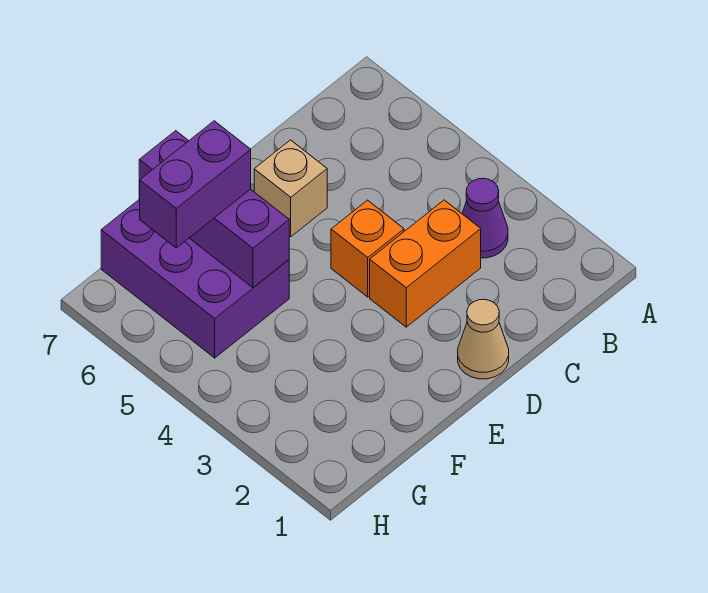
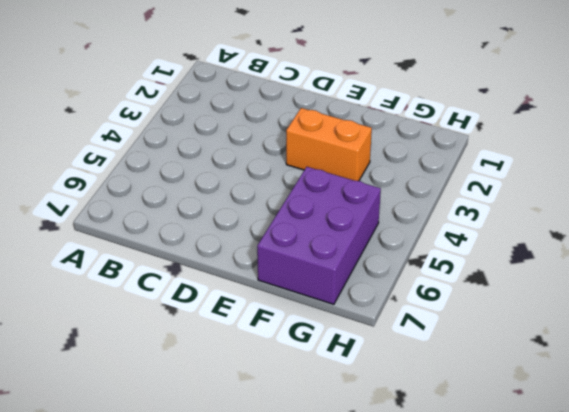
orange brick E3:F3 level 1 -> orange brick C3:D3 level 1
none -> purple cone B3 level 1
none -> tan cone D1 level 1

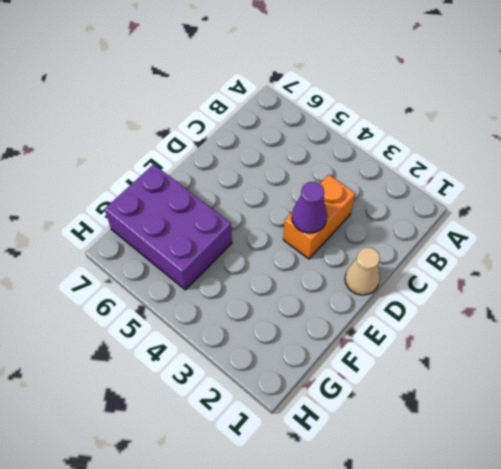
purple cone D3 level 2 -> purple cone B3 level 1
none -> orange brick D4 level 1
none -> tan brick D6 level 1

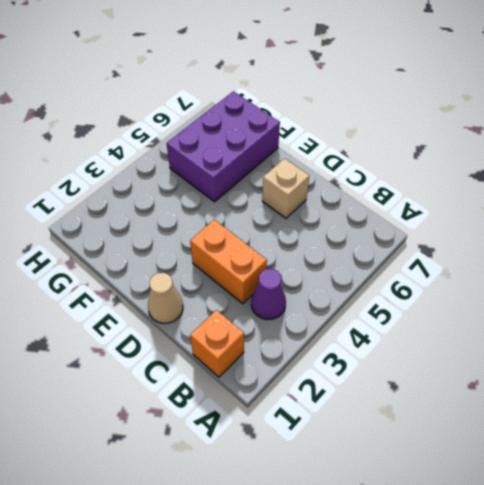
orange brick B1 level 1 -> orange brick D4 level 1
none -> purple brick F5:F7 level 2
none -> purple brick F6:G6 level 3

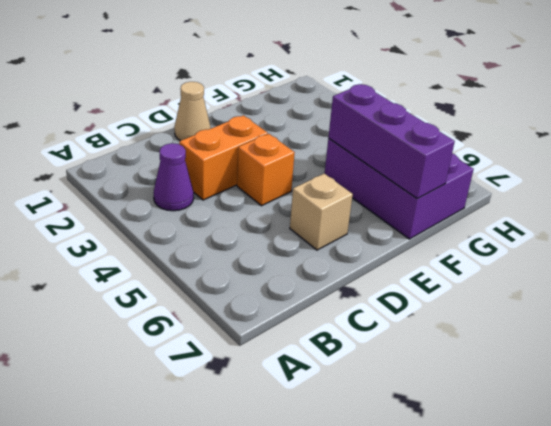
none -> purple brick F6:G6 level 3

